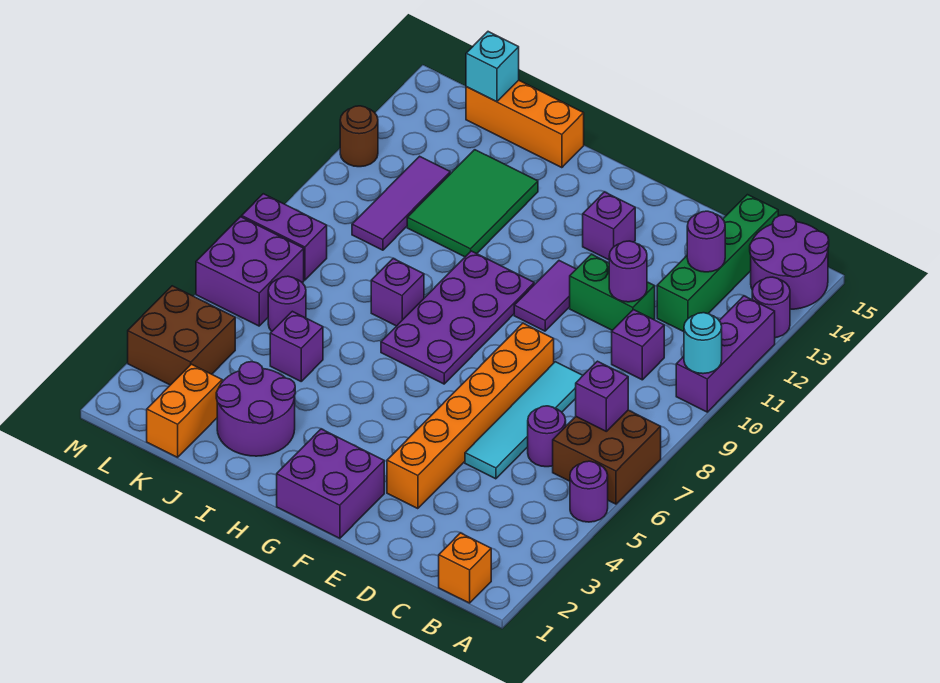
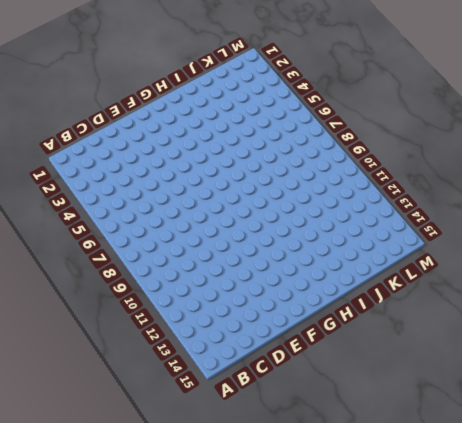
none -> purple round brick A5 level 1
none -> brown brick A6:B7 level 1
none -> purple brick A10:A12 level 1
none -> purple round brick A13 level 1

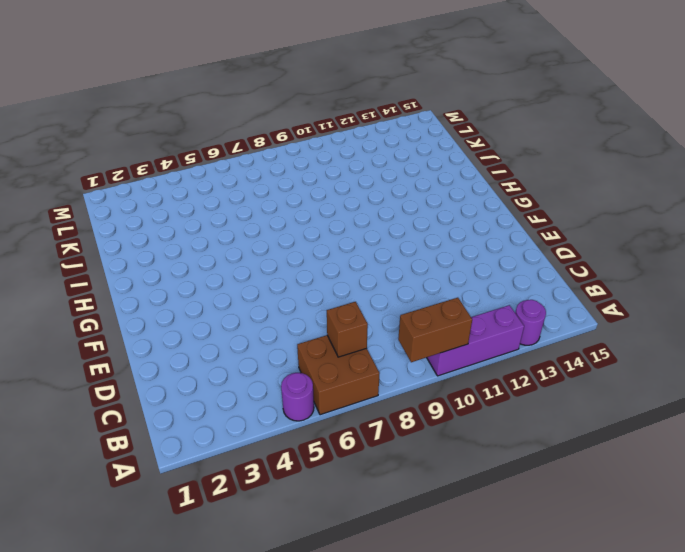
brown brick A9:A10 level 2 -> cyan round brick A10 level 2
brown brick B7 level 2 -> purple brick B7 level 2
none -> purple round brick A14:B15 level 1
none -> orange brick B1 level 1
none -> purple round brick C6 level 1
none -> purple brick C10 level 1

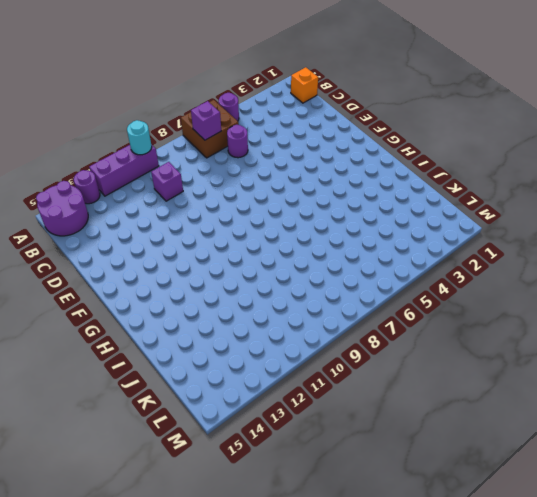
none -> green brick C12:C15 level 1
none -> cyan tile D5:D8 level 1
none -> green brick D11:E11 level 1
none -> orange brick E3:E8 level 1

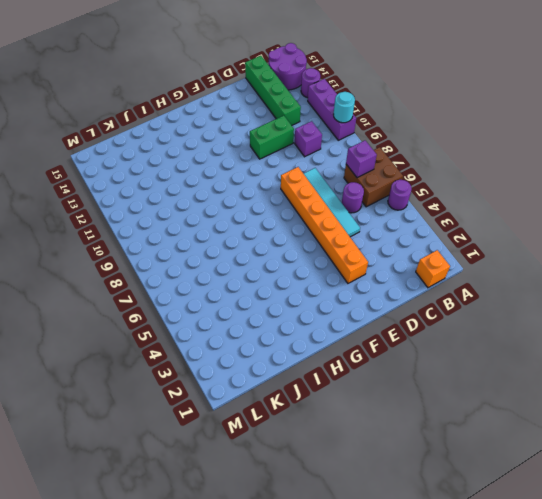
none -> purple brick F1:G2 level 1
none -> purple tile F10:F11 level 1
none -> purple brick F13 level 1
none -> purple plate G7:H10 level 1

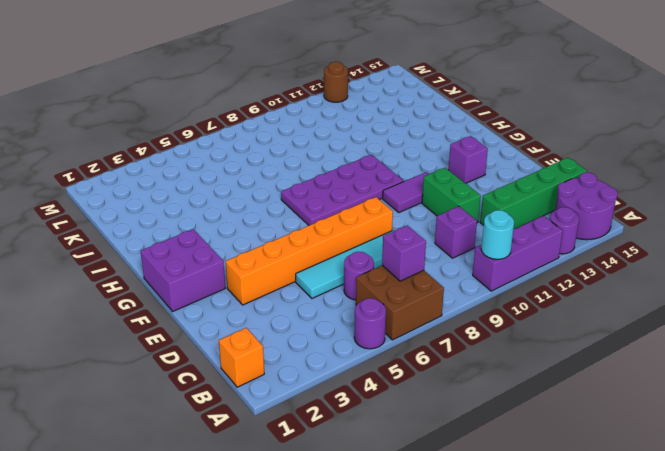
none -> purple round brick I2:J3 level 1
none -> purple brick I8 level 1
none -> green tile I11:J13 level 1
none -> orange brick I15:K15 level 1

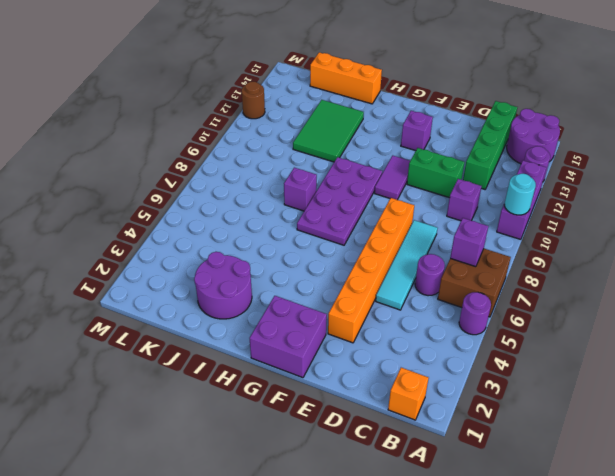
none -> purple brick J5 level 1
none -> orange brick K1:K2 level 1
none -> purple round brick K6 level 1
none -> purple tile K10:K12 level 1

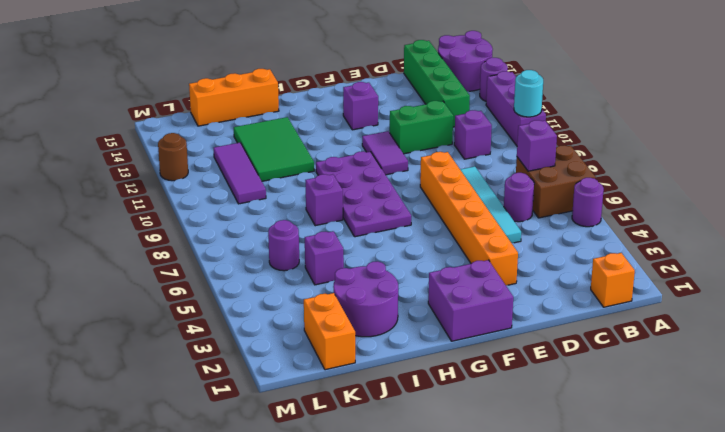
none -> brown brick L3:M4 level 1
none -> purple brick L6:M7 level 1
none -> purple brick L8:M8 level 1
none -> purple round brick C13 level 2

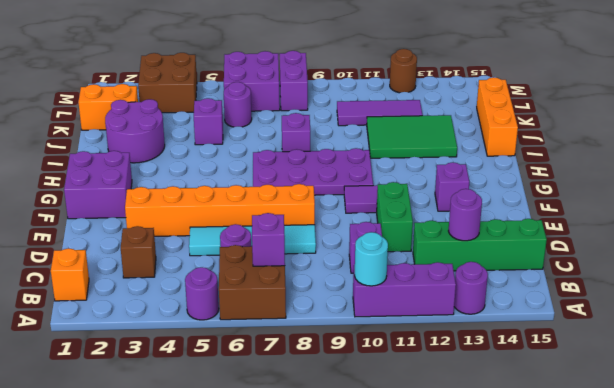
brown brick C3 level 1 -> none
none -> purple round brick A14:B15 level 1
none -> purple round brick D11 level 2
none -> cyan brick K15 level 2

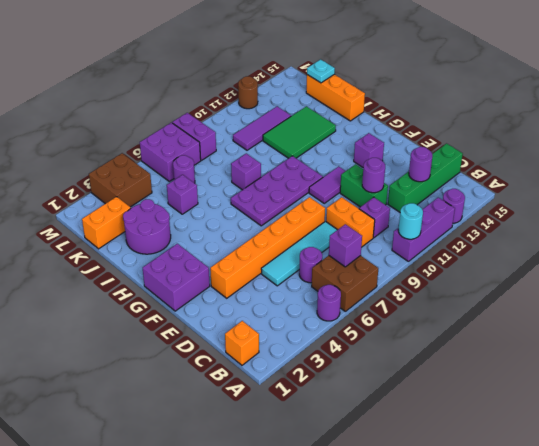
orange brick C9:D9 level 1 -> none
cyan plate K15 level 2 -> cyan brick K15 level 2
none -> purple round brick A14:B15 level 1

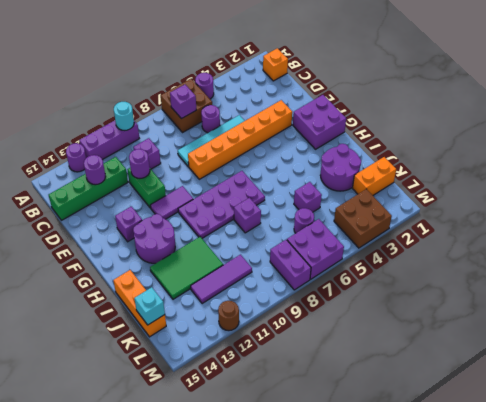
purple round brick G12:H13 level 1 -> purple round brick A14:B15 level 1

